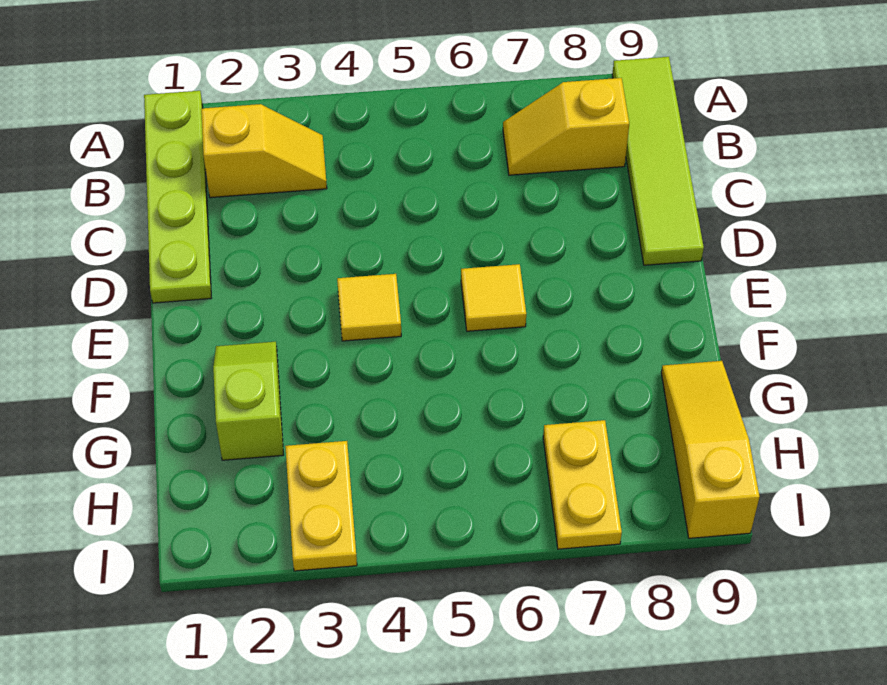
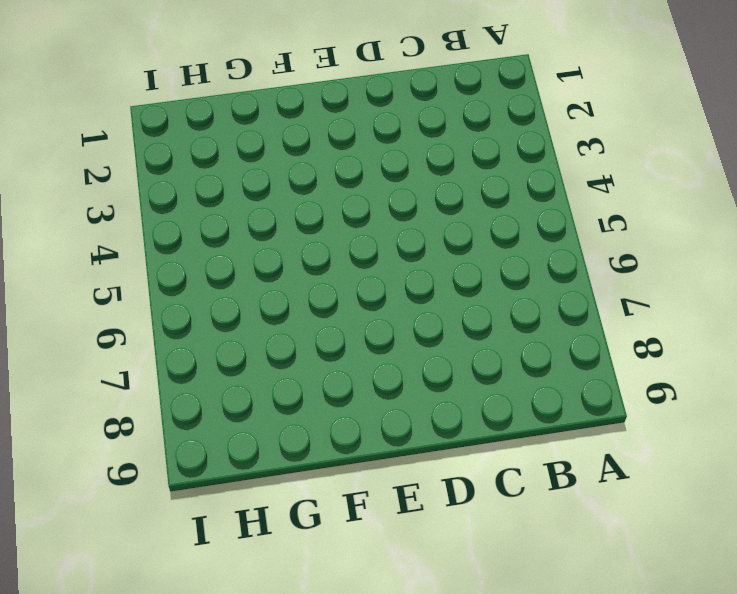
none -> lime plate A1:D1 level 1
none -> lime tile A9:D9 level 1

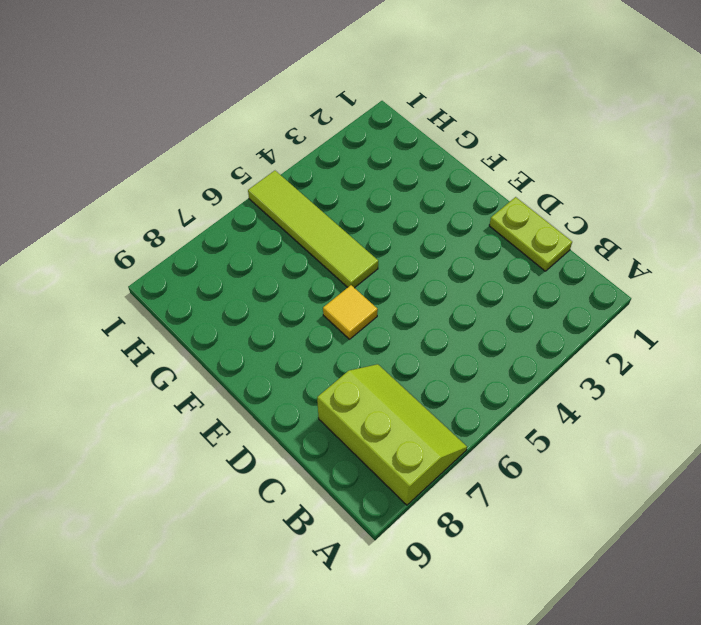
lime slope A7:C8 level 1 top 8 -> yellow slope B7:B8 level 1 top 8
lime plate C1:D1 level 1 -> lime plate A1:D1 level 1
lime tile F5:I5 level 1 -> lime tile A9:D9 level 1
none -> yellow slope B2:B3 level 1 top 2
none -> yellow tile E4 level 1

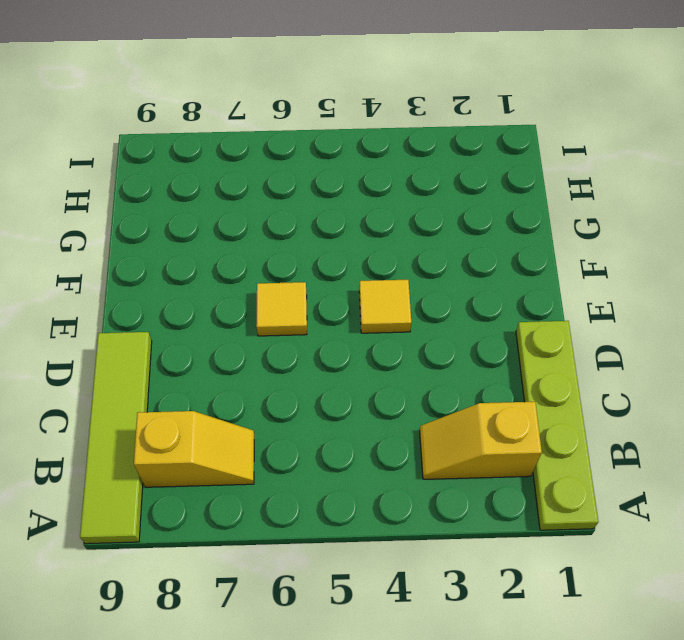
none -> lime slope F2:G2 level 1 top G
none -> yellow slope G9:I9 level 1 top I

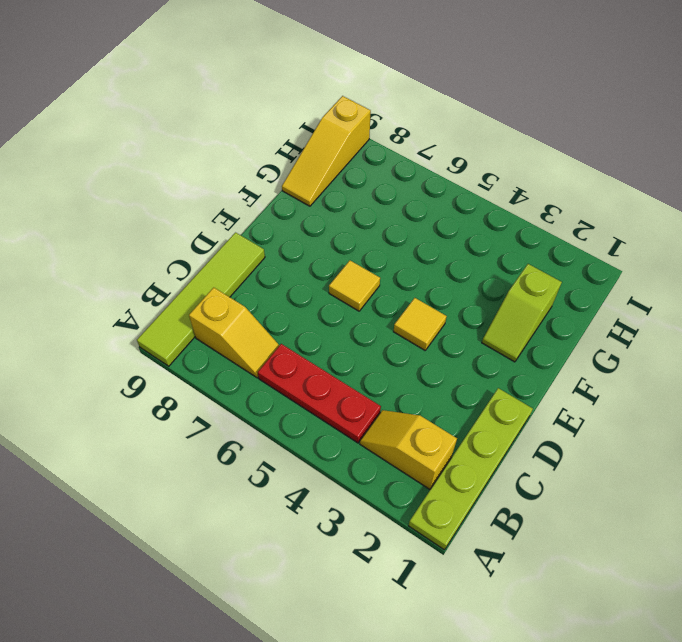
red plate B4:B6 level 1 -> none
none -> yellow plate H3:I3 level 1
none -> yellow plate H7:I7 level 1

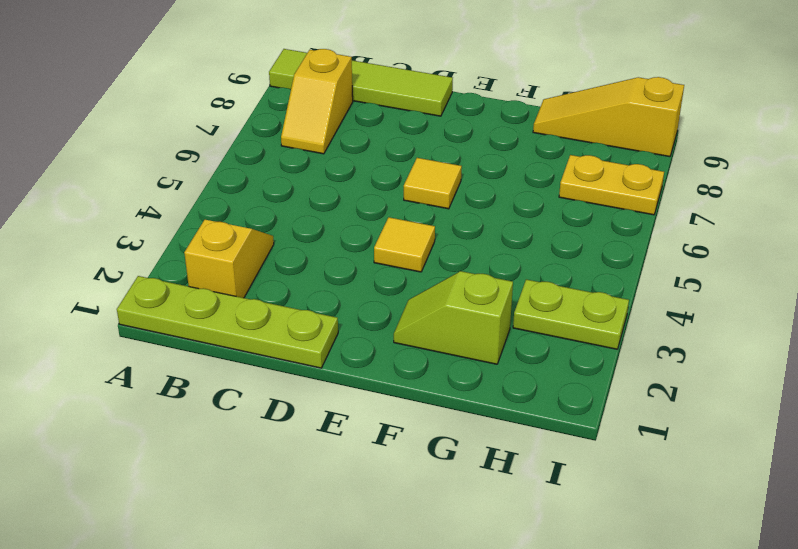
lime plate H3:I3 level 1 -> yellow plate H3:I3 level 1

